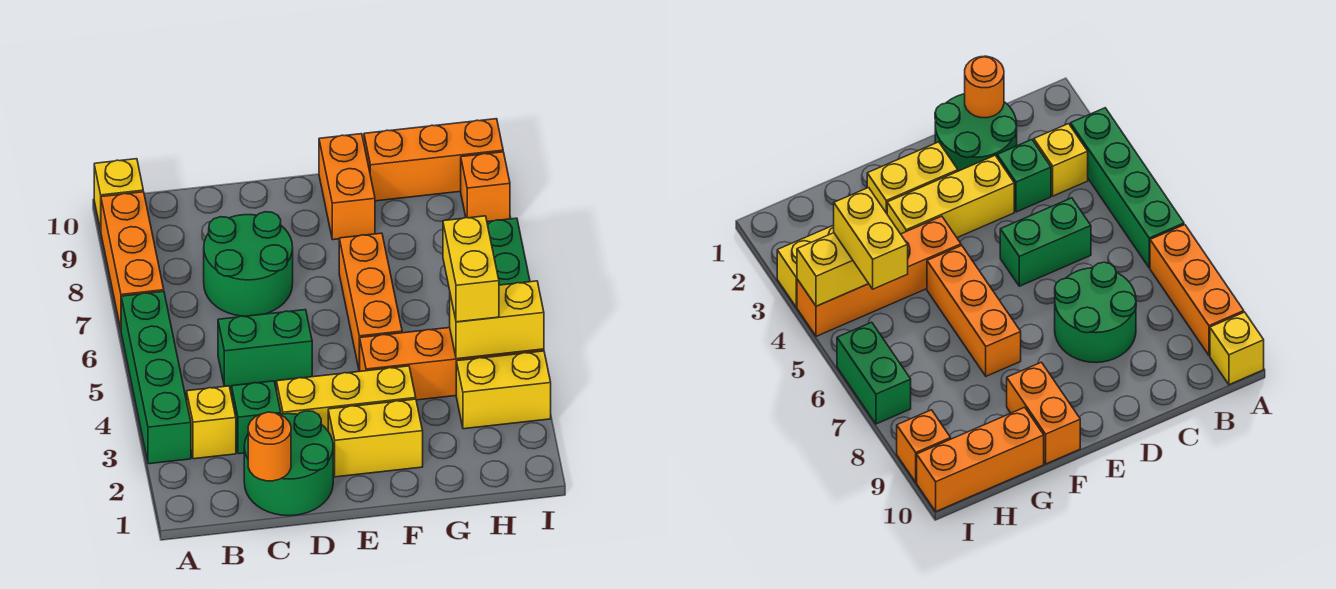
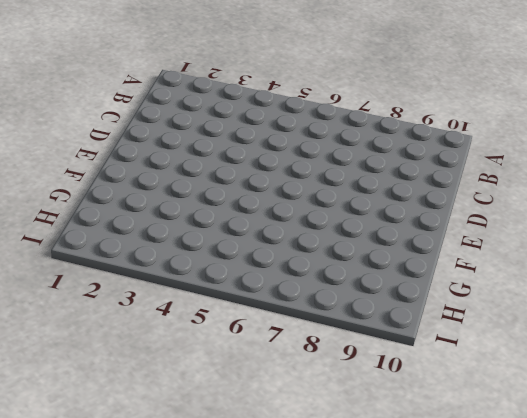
none -> green brick A3:A6 level 1
none -> orange brick A7:A9 level 1
none -> yellow brick A10 level 1

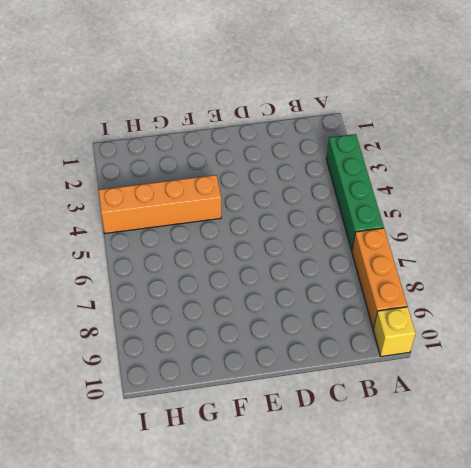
none -> yellow brick B3 level 1
none -> green round brick C1:D2 level 1
none -> green brick C3 level 1

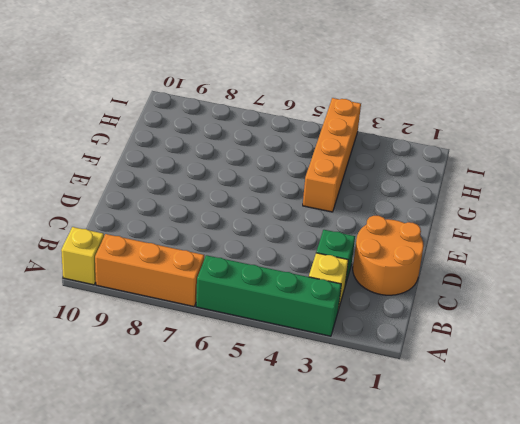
orange round brick C1:D2 level 1 -> green round brick C1:D2 level 1
none -> green brick C5:D5 level 1
none -> green round brick C7:D8 level 1
none -> yellow brick D3:F3 level 1

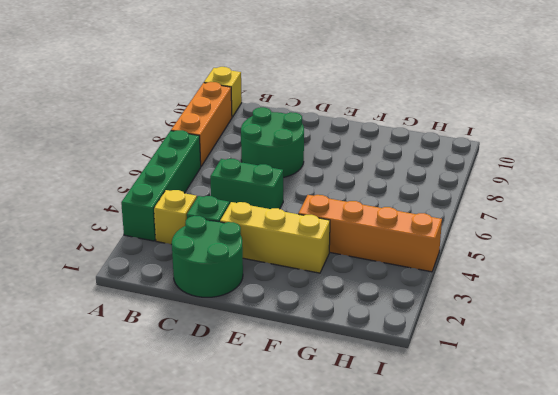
none -> yellow brick E2:F2 level 1
none -> orange brick F5:F7 level 1
none -> orange brick F9:F10 level 1

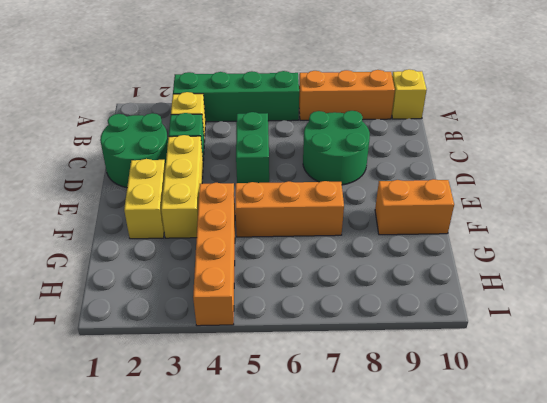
none -> orange brick G10:I10 level 1
none -> yellow brick H3:I3 level 1
none -> green brick I6:I7 level 1

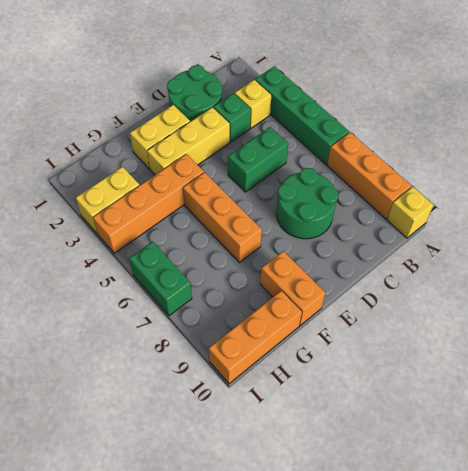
none -> orange brick I9 level 1
none -> orange round brick C1 level 2
none -> yellow brick H4:I4 level 2

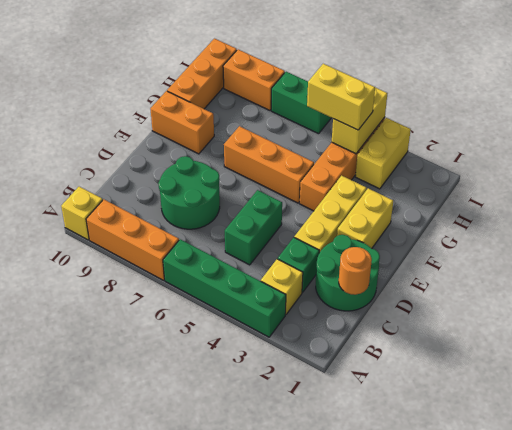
orange brick I8:I9 level 1 -> orange brick I9 level 1

